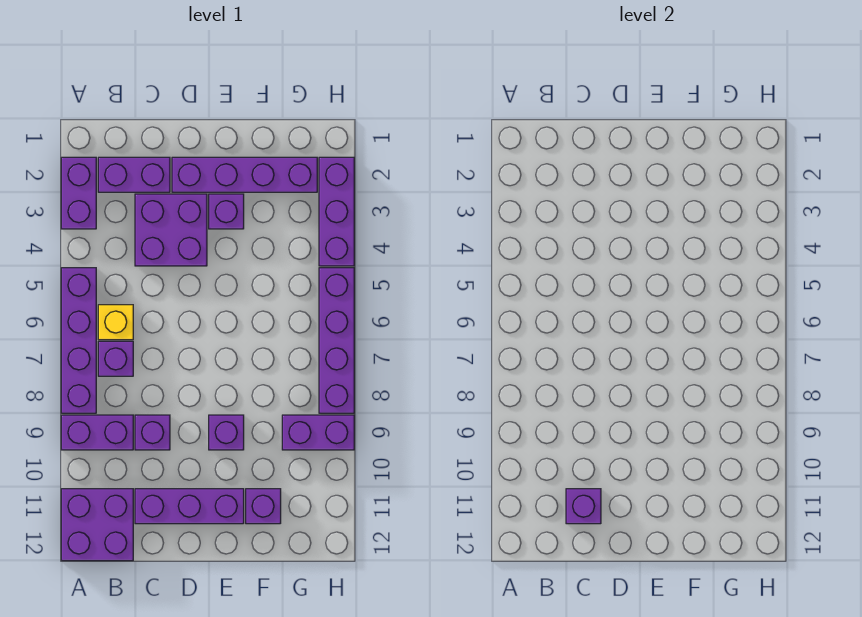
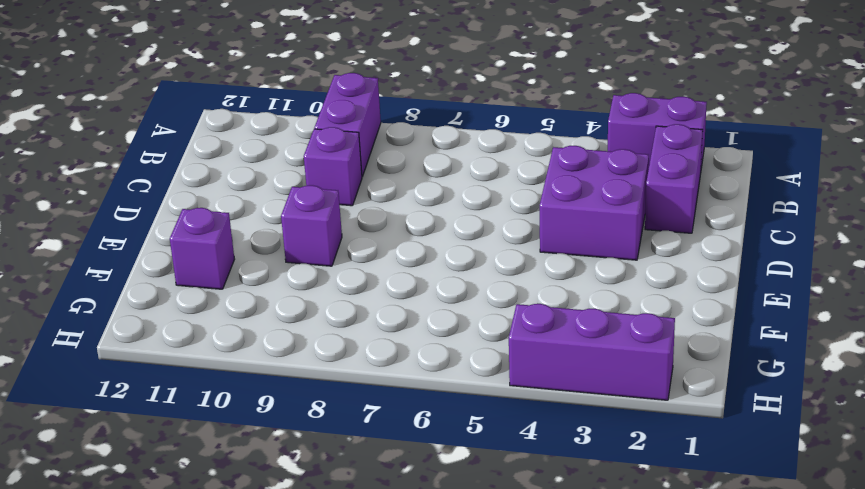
none -> purple brick A5:A8 level 1
none -> purple brick A11:B12 level 1
none -> yellow brick B6 level 1

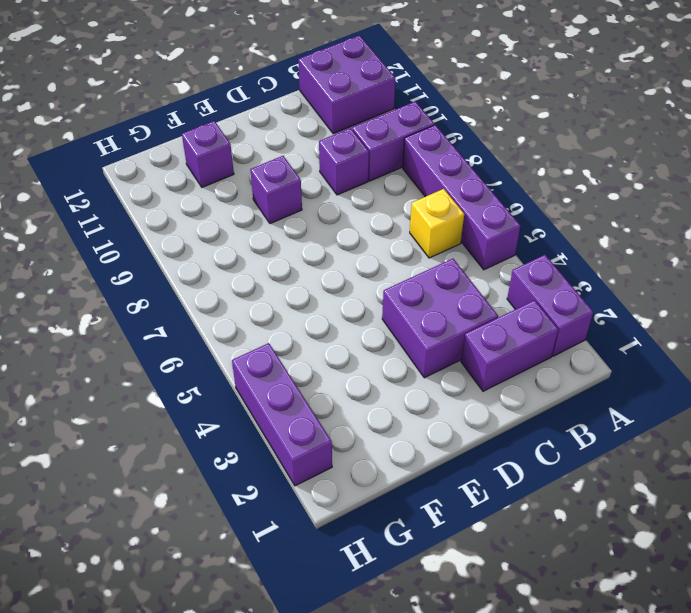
none -> purple brick B7 level 1
none -> purple brick C11:E11 level 1
none -> purple brick D2:G2 level 1

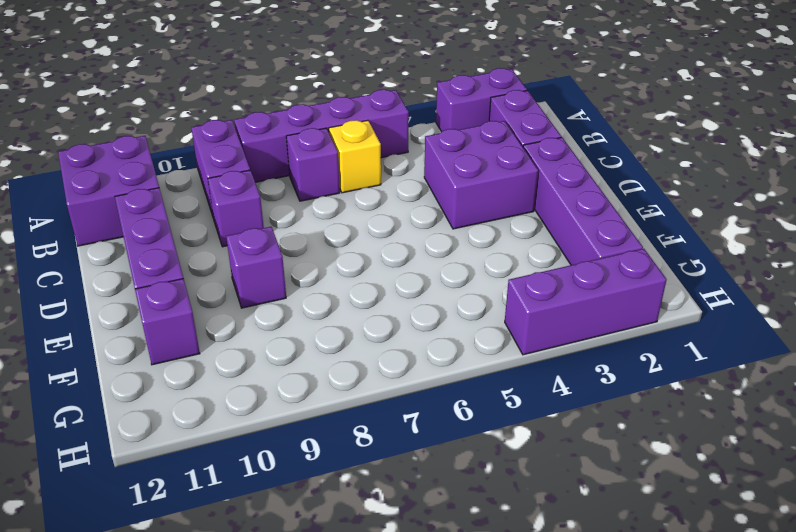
none -> purple brick E3 level 1
none -> purple brick G9:H9 level 1
none -> purple brick H5:H8 level 1

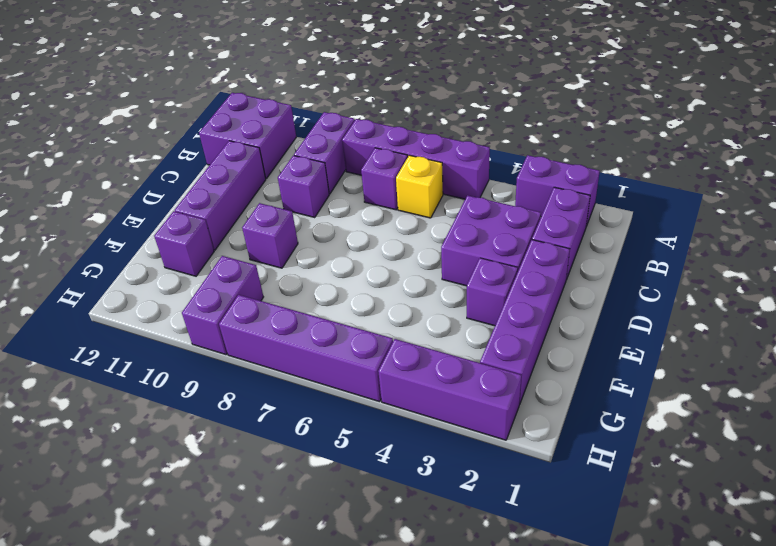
none -> purple brick C11 level 2

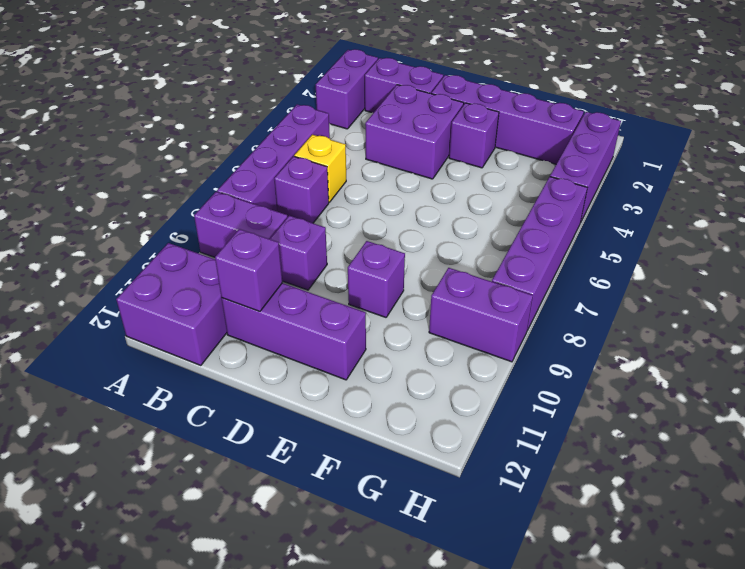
none -> purple brick F11 level 1

